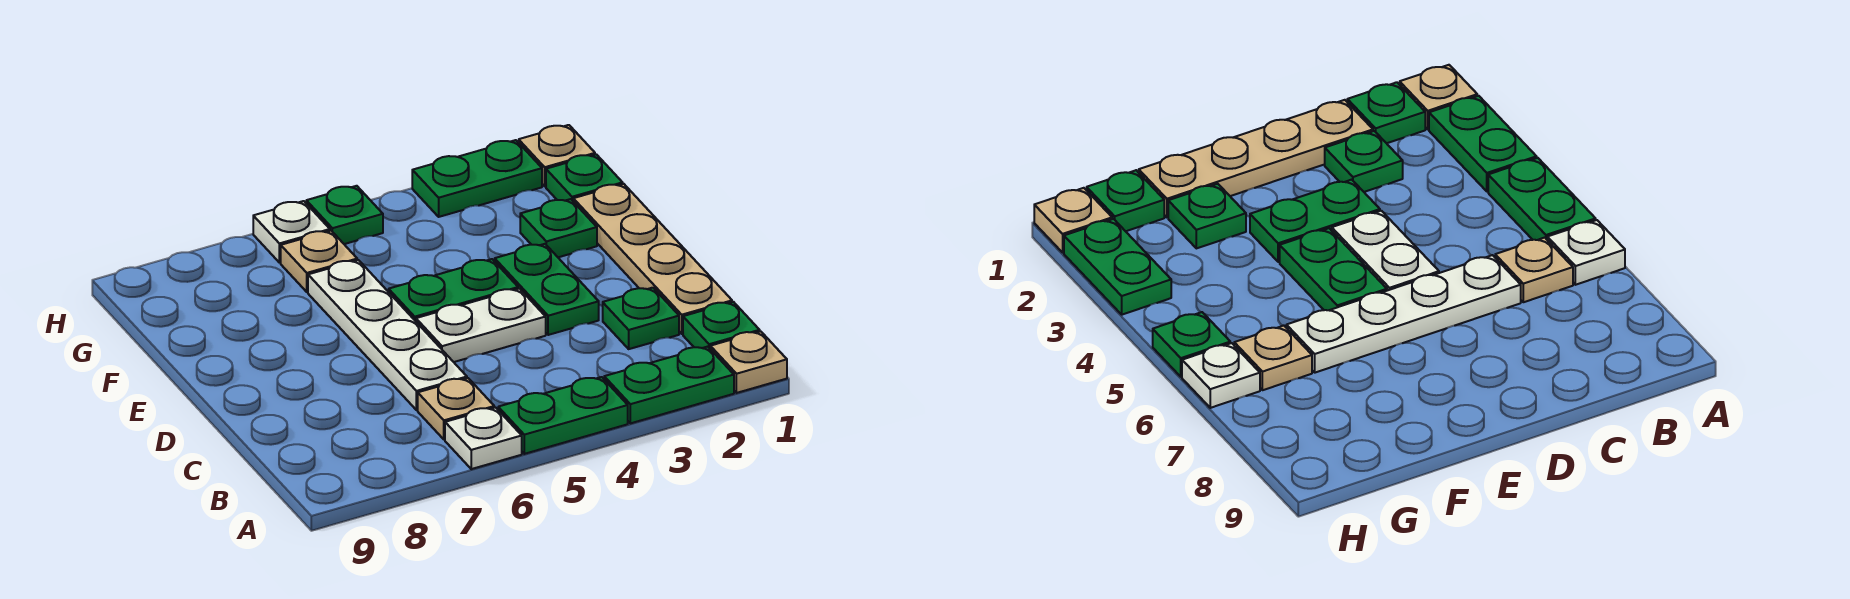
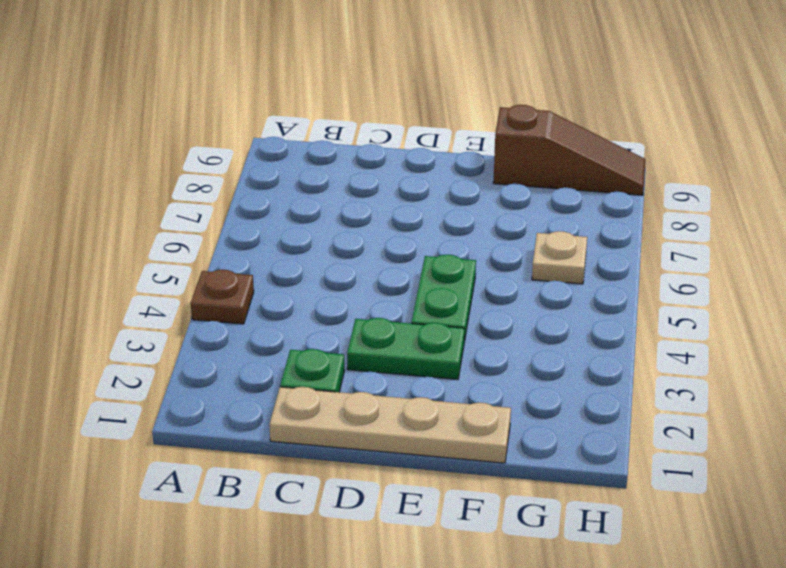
brown plate A4 level 1 -> green plate A4:A5 level 1
brown slope F9:H9 level 1 top F -> none
none -> tan plate A1 level 1
none -> green plate A2:A3 level 1
none -> white plate A6 level 1

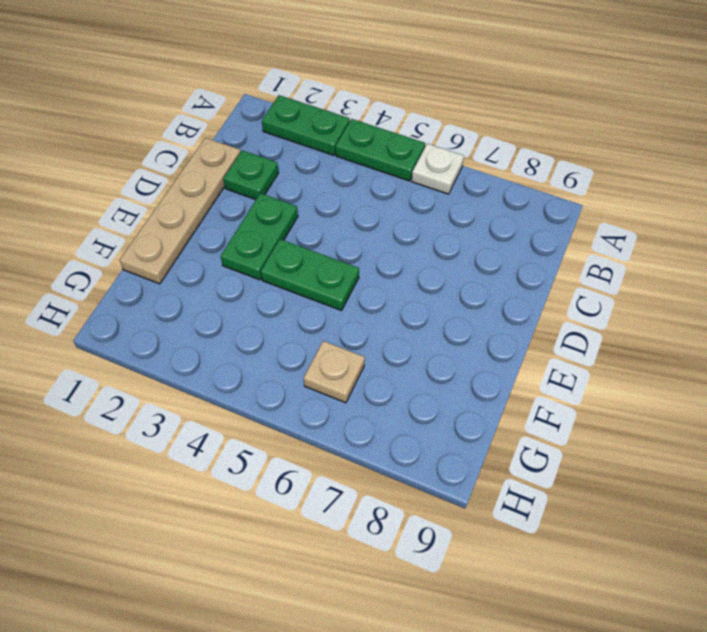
none -> tan plate A1 level 1
none -> green plate B1 level 1
none -> tan plate B6 level 1

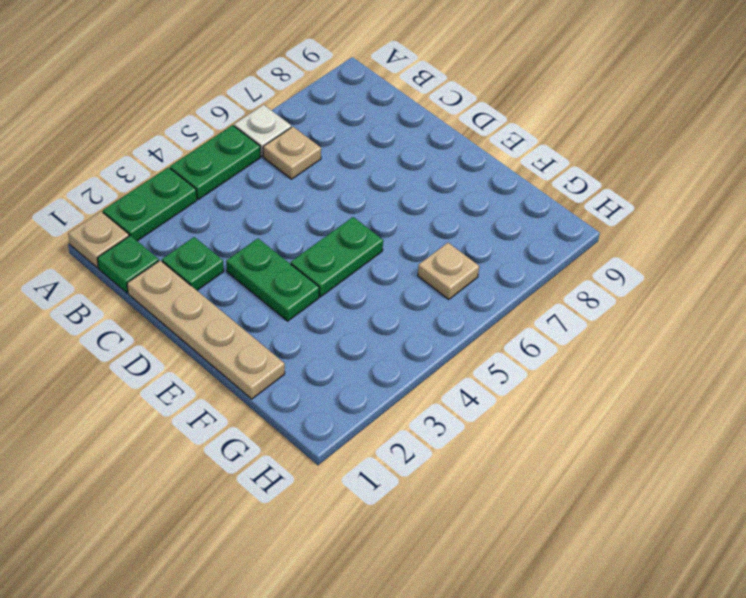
none -> white plate C6:F6 level 1
none -> white plate D4:D5 level 1
none -> green plate F2 level 1

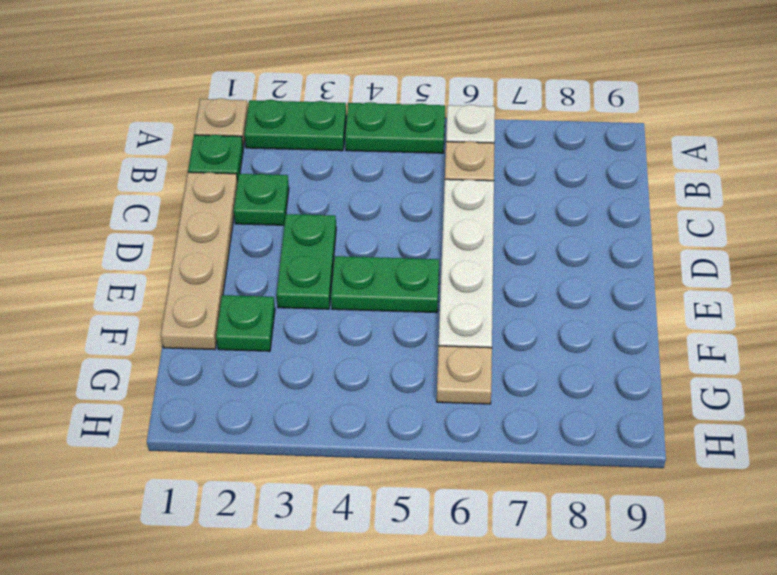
none -> white plate D4:D5 level 1
none -> green plate G1 level 1
none -> tan plate H1 level 1

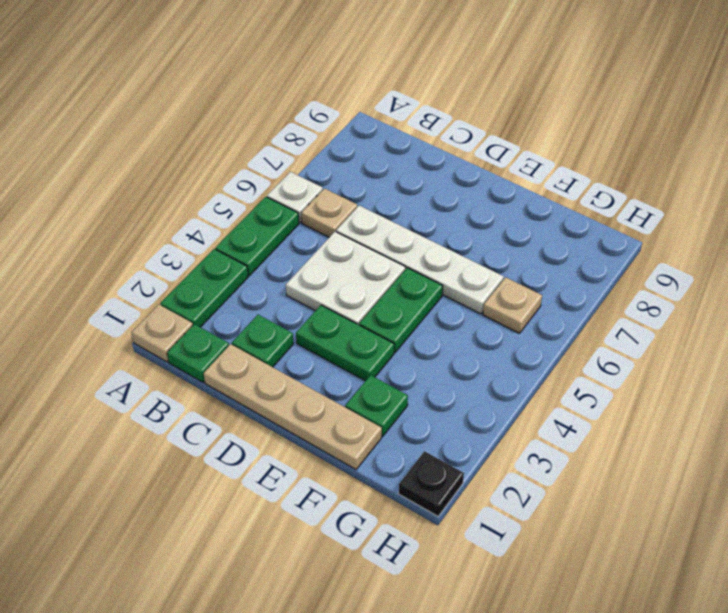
white plate C4:D5 level 1 -> white plate D4:D5 level 1
black plate H1 level 1 -> tan plate H1 level 1
none -> green plate G1 level 1
none -> green plate H2:H3 level 1
none -> green plate H5 level 1

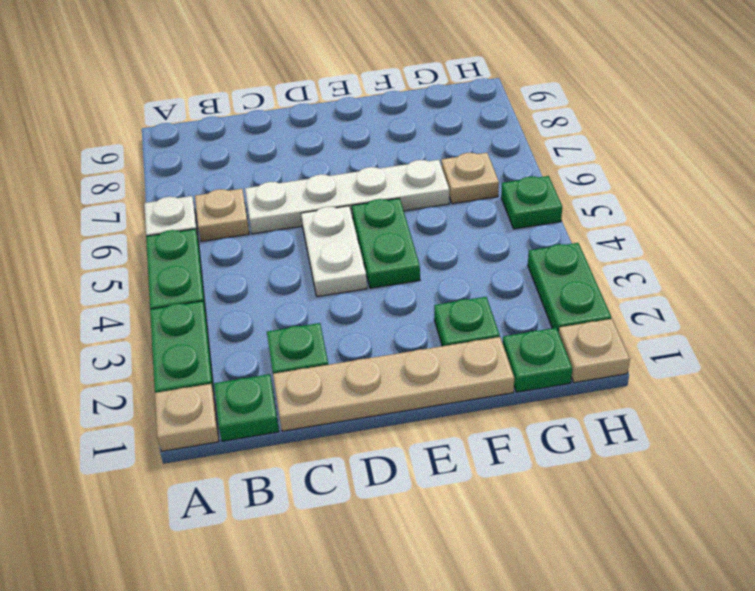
none -> green plate D3:E3 level 1
none -> white plate H6 level 1

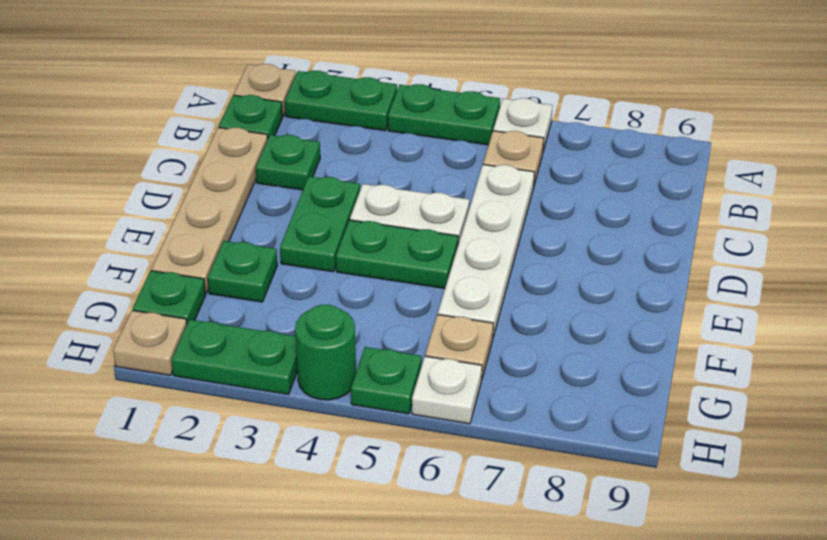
green round brick H4 level 1 -> none

